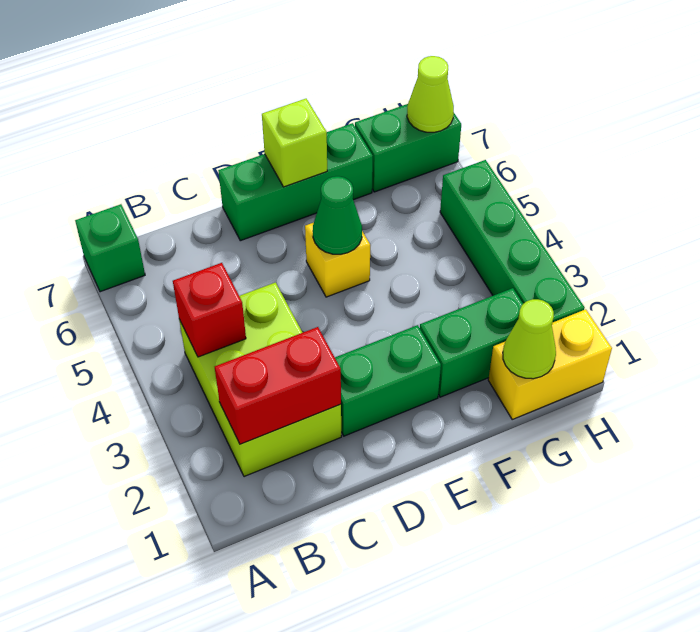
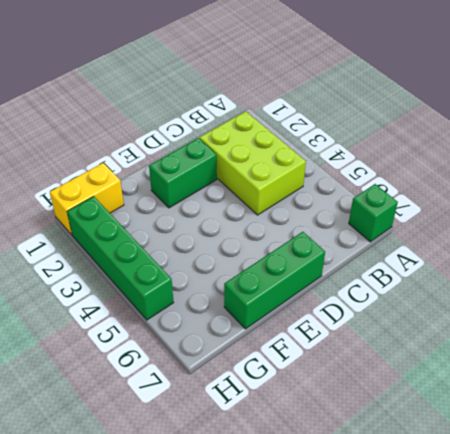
none -> yellow brick E5 level 1
none -> green brick F2:G2 level 1
none -> green brick G7:H7 level 1

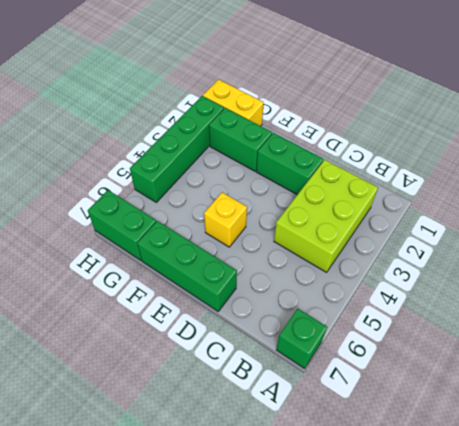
none -> red brick B2:C2 level 2
none -> red brick B4 level 2
none -> green cone E5 level 2

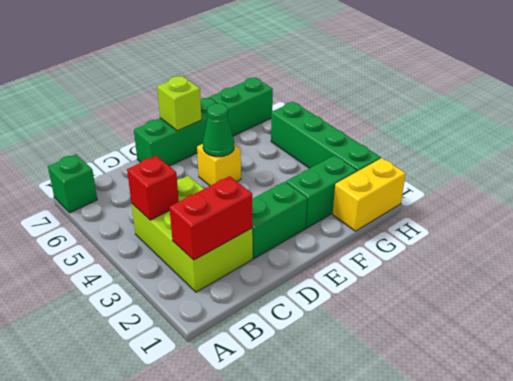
none -> lime cone G1 level 2
none -> lime cone H7 level 2

